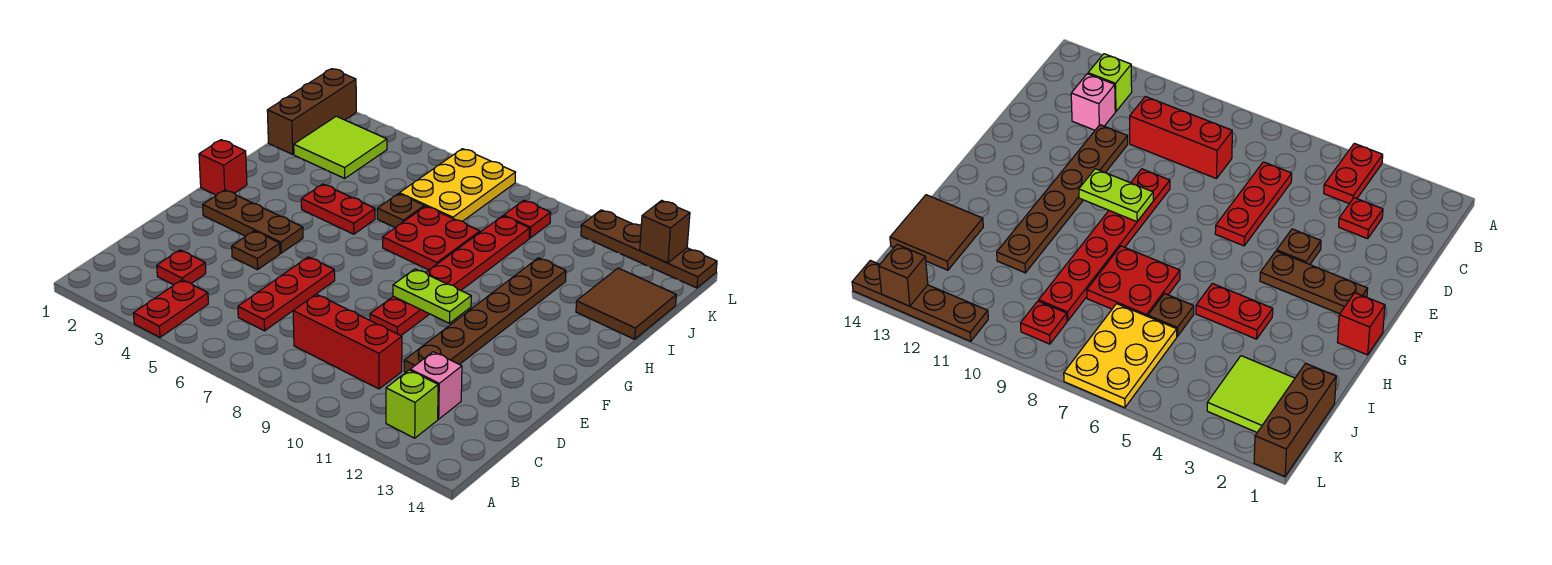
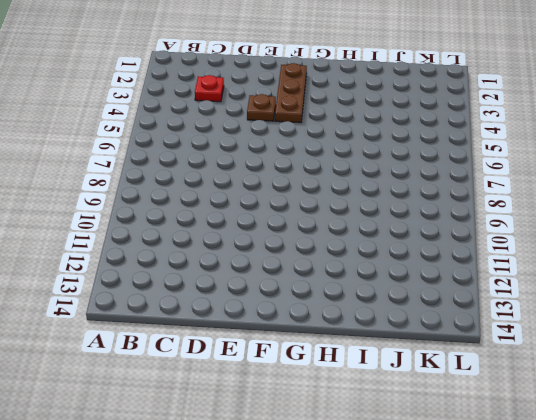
none -> red plate A4:B4 level 1
none -> lime brick B12 level 1
none -> red plate C6:E6 level 1

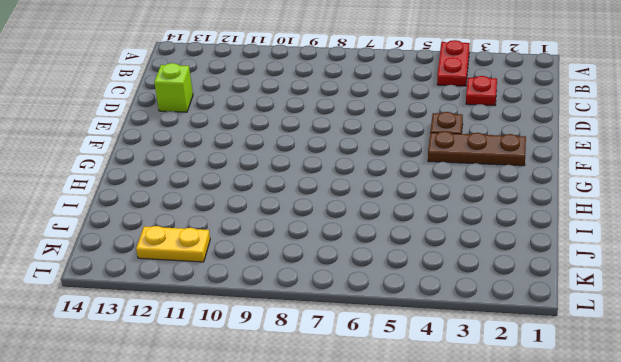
lime brick D13 level 1 -> lime brick B12 level 1
yellow plate K11:K12 level 1 -> none
none -> red plate C6:E6 level 1
none -> red brick C8:C10 level 1
none -> pink brick C12 level 1

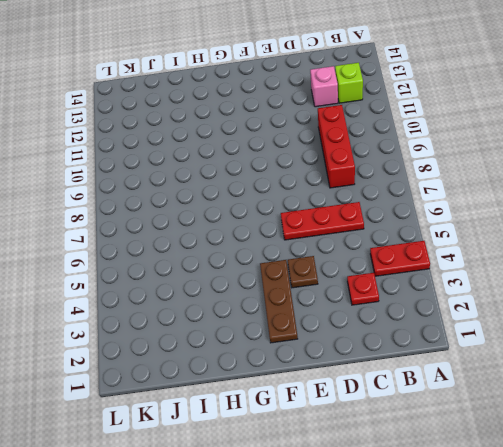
none -> brown plate D11:I11 level 1
none -> red plate E9:J9 level 1
none -> red brick G1 level 1

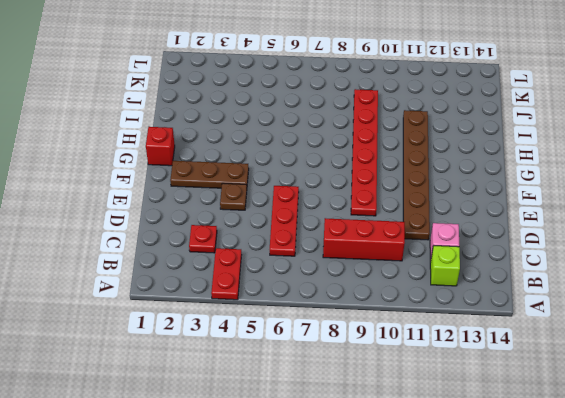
none -> red plate H4:H5 level 1
none -> red plate H7:I8 level 1
none -> brown plate I6 level 1

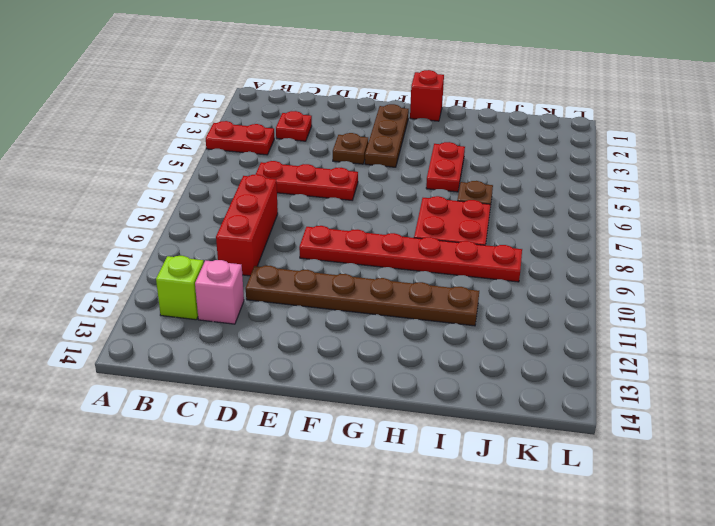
none -> brown tile I13:J14 level 1
none -> brown brick J1:L1 level 1
none -> lime tile J2:K3 level 1

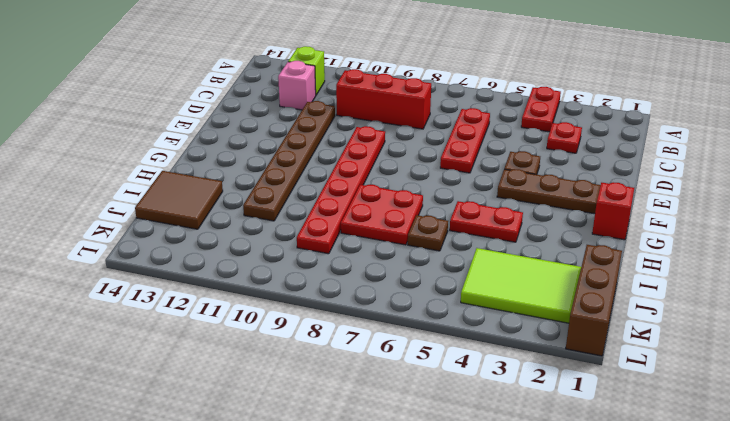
lime tile J2:K4 level 1 -> lime tile J2:K3 level 1
none -> yellow plate J6:L7 level 1
none -> red plate K9 level 1
none -> brown plate L11:L14 level 1

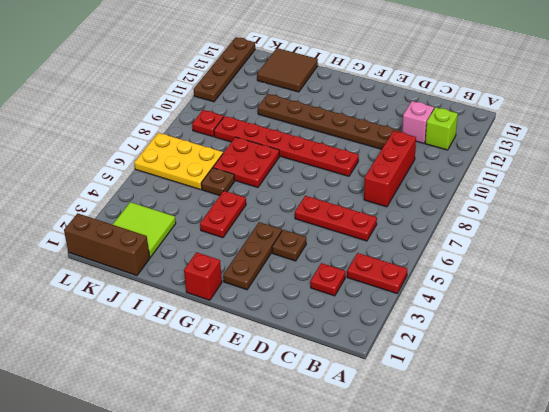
none -> lime plate F9:F10 level 2
none -> brown brick L13 level 2

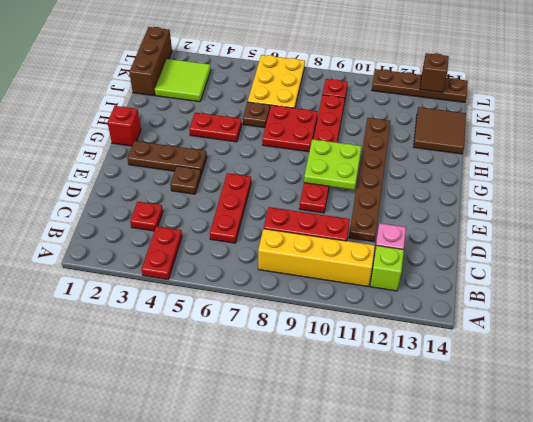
yellow brick B8:B11 level 1 -> none
lime plate F9:G10 level 2 -> lime plate F9:F10 level 2

